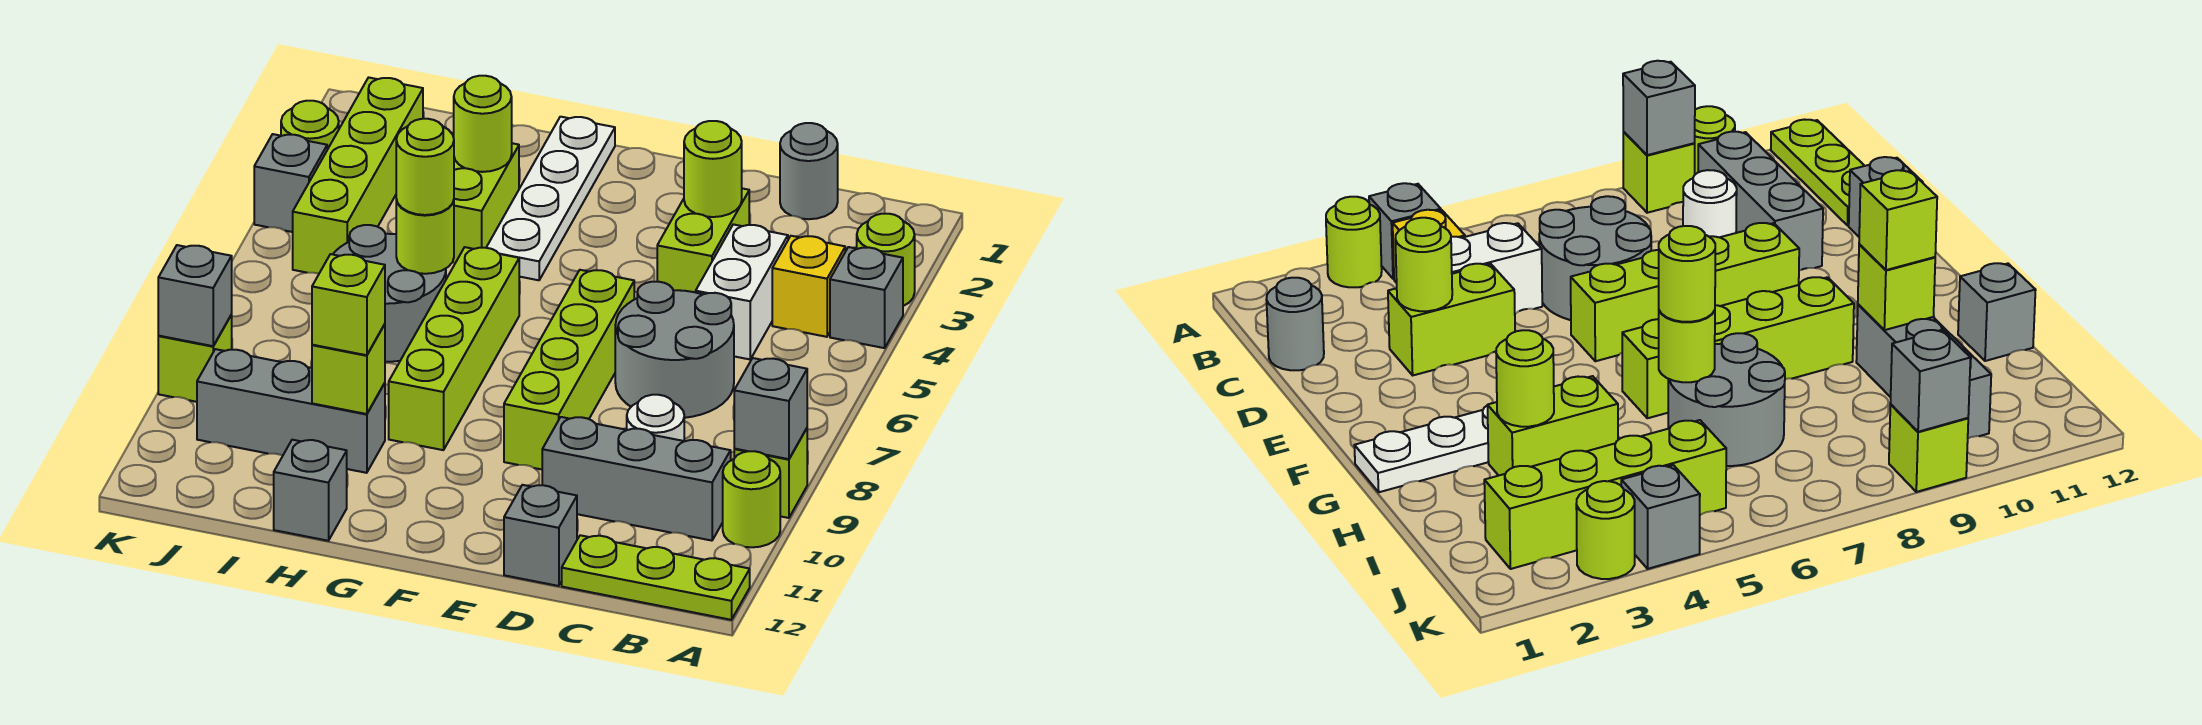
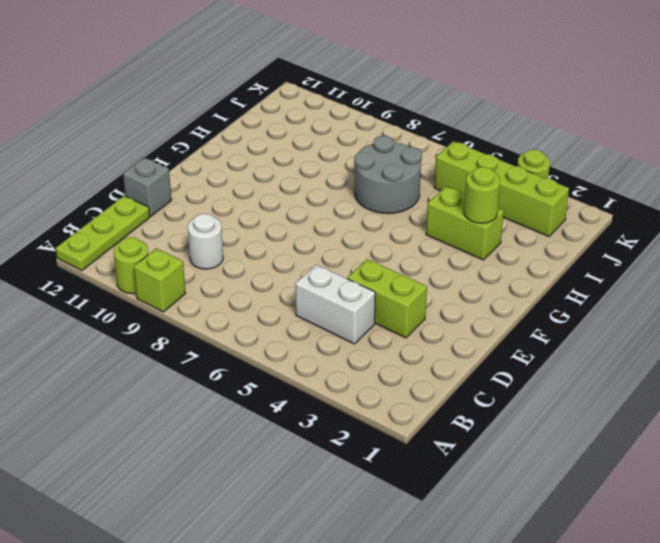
none -> lime round brick A3 level 1
none -> grey brick A4 level 1
none -> yellow brick B4 level 1
none -> grey brick B10:D10 level 1

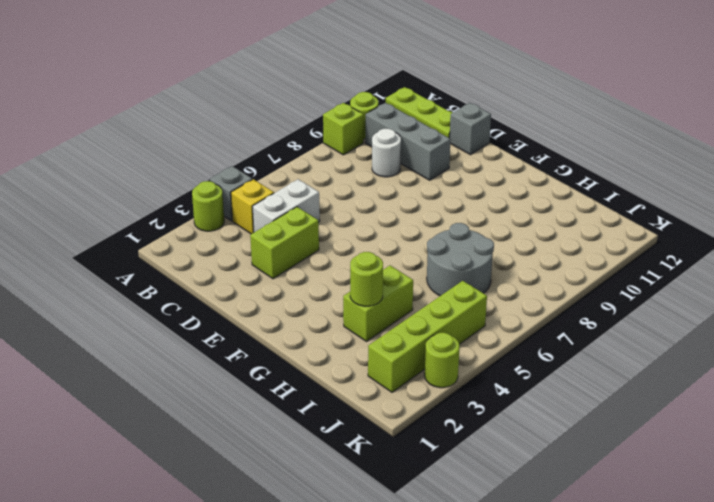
none -> grey round brick C1 level 1
none -> grey round brick C6:D7 level 1
none -> lime brick E6:E9 level 1
none -> white plate G1:G4 level 1

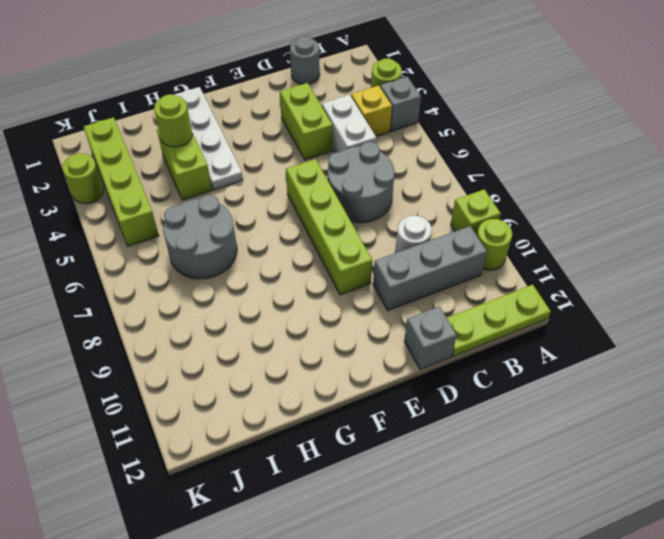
none -> lime brick G6:G9 level 1
none -> grey brick H10:J10 level 1
none -> grey brick H12 level 1
none -> grey brick K4 level 1

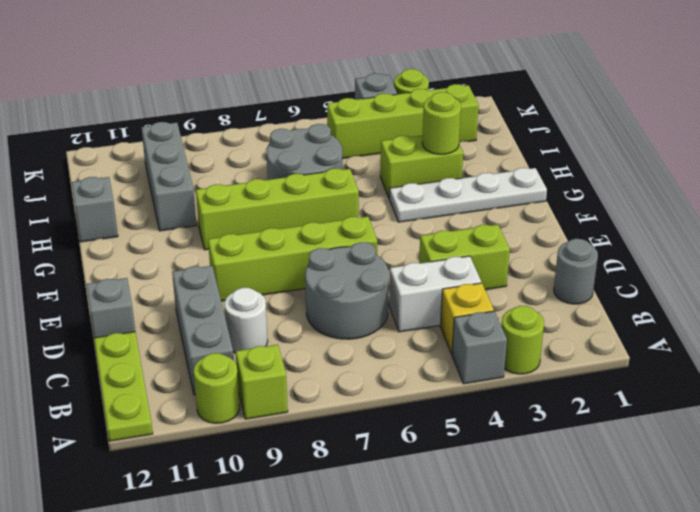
none -> lime brick K9 level 1
none -> grey brick A9 level 2
none -> lime round brick D3 level 2
none -> lime round brick H6 level 2

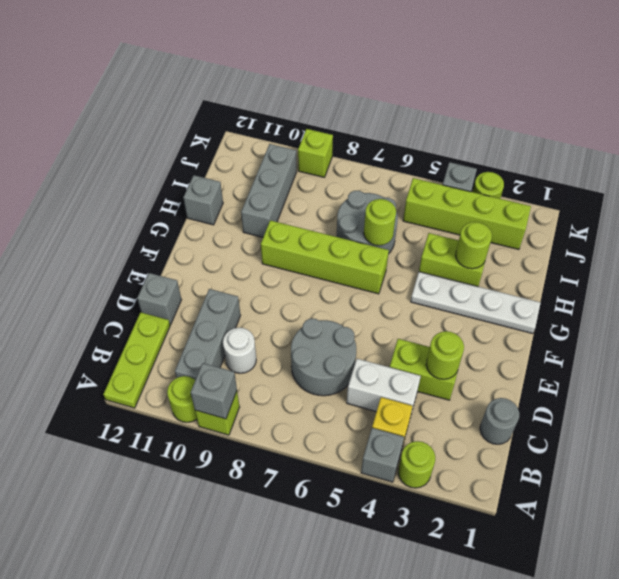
none -> lime brick E6:E9 level 1
none -> lime brick H10 level 2
none -> grey brick K9 level 2
none -> lime round brick H6 level 3

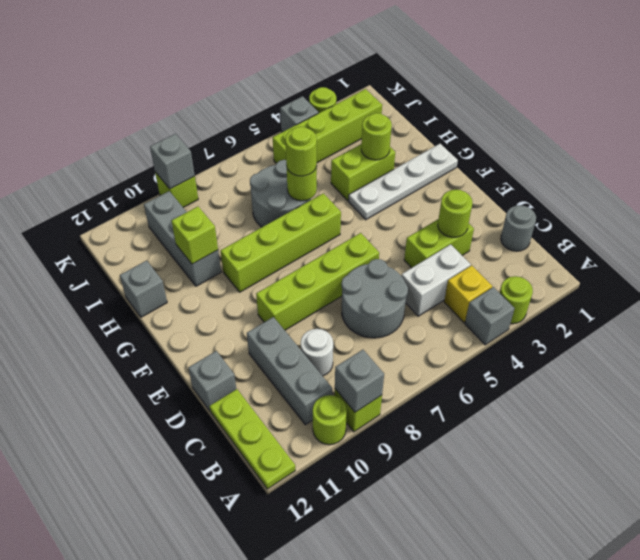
none -> lime brick H10 level 3

